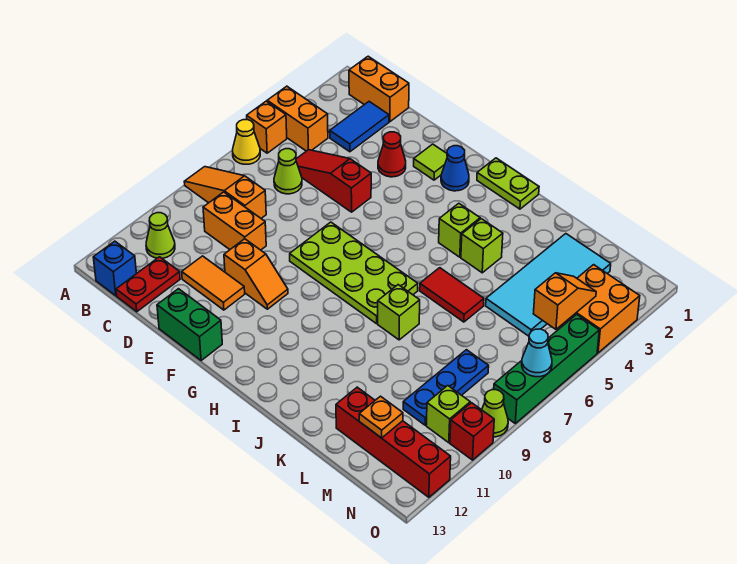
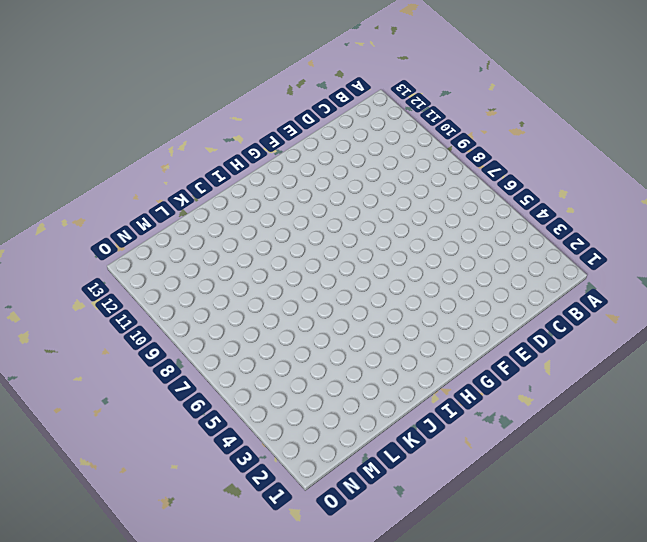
none -> orange brick A4:B4 level 1
none -> orange brick A5 level 1
none -> yellow cone A6 level 1
none -> orange slope A8:C8 level 1 top C

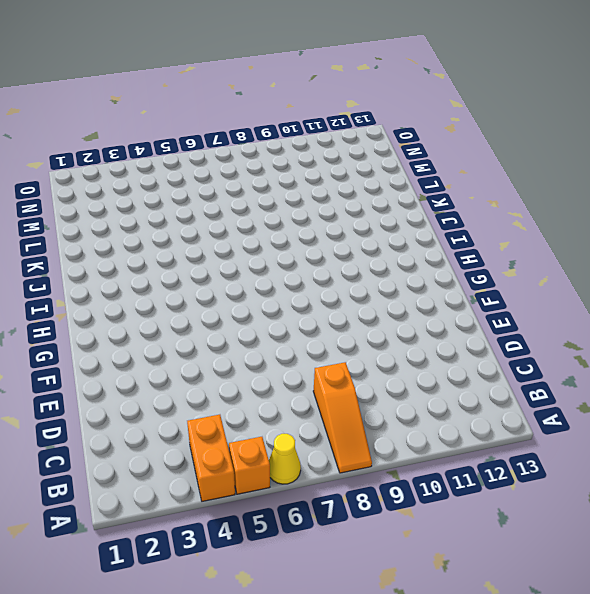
none -> orange brick B1:C1 level 1
none -> lime cone B11 level 1
none -> blue brick B13 level 1
none -> blue tile C2:C3 level 1

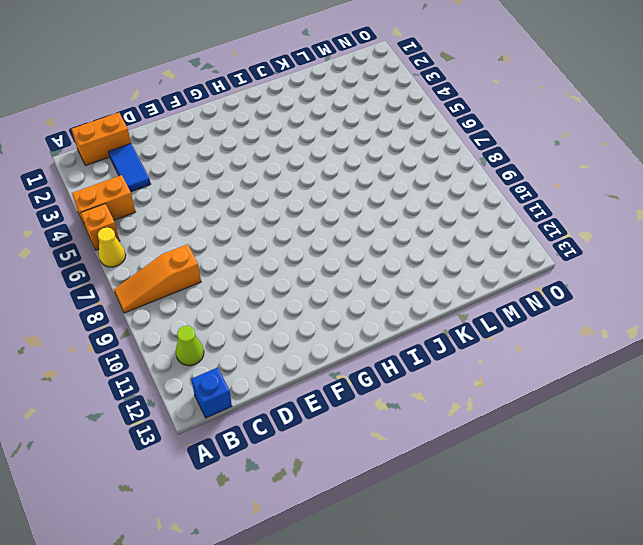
none -> red slope C5:E5 level 1 top E
none -> lime cone C6 level 1
none -> orange brick C9:D9 level 1
none -> red plate C12:C13 level 1

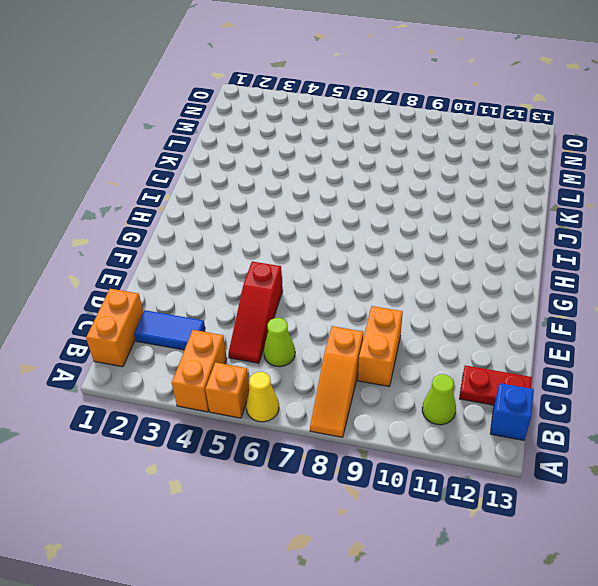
none -> orange tile D11:E11 level 1
none -> red cone E3 level 1
none -> orange slope E10:F10 level 1 top E
none -> green brick E13:F13 level 1

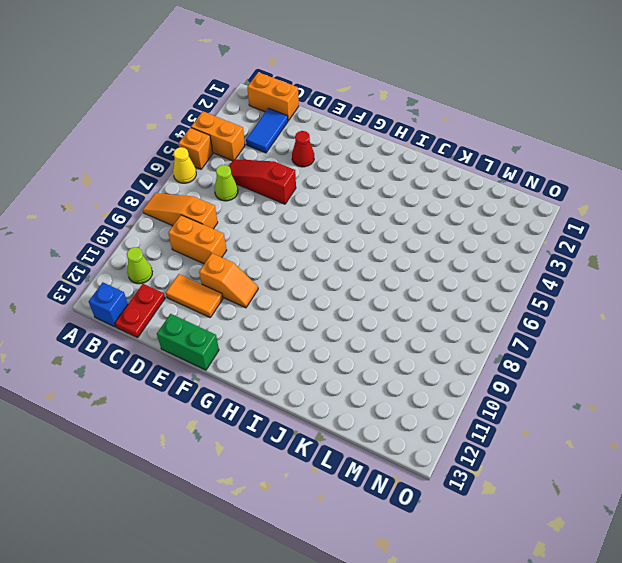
none -> lime tile F2 level 1
none -> lime plate F7:I8 level 1
none -> blue cone G2 level 1
none -> lime plate H1:I1 level 1

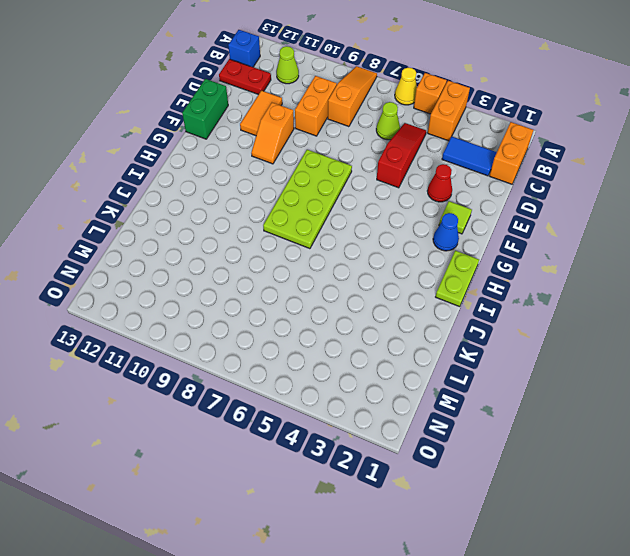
none -> lime brick I4 level 1
none -> lime brick J4 level 1
none -> red tile J6:K6 level 1
none -> lime brick J8 level 1

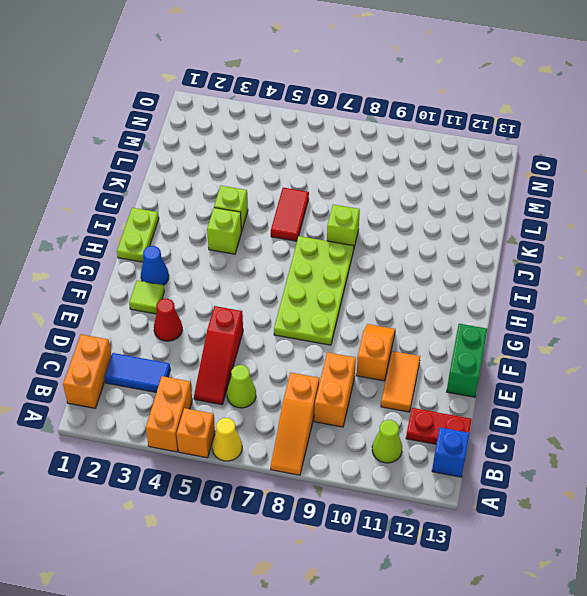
none -> cyan tile L2:M5 level 1
none -> red brick L12:O12 level 1
none -> blue plate M8:M10 level 1
none -> orange brick N3:O4 level 1

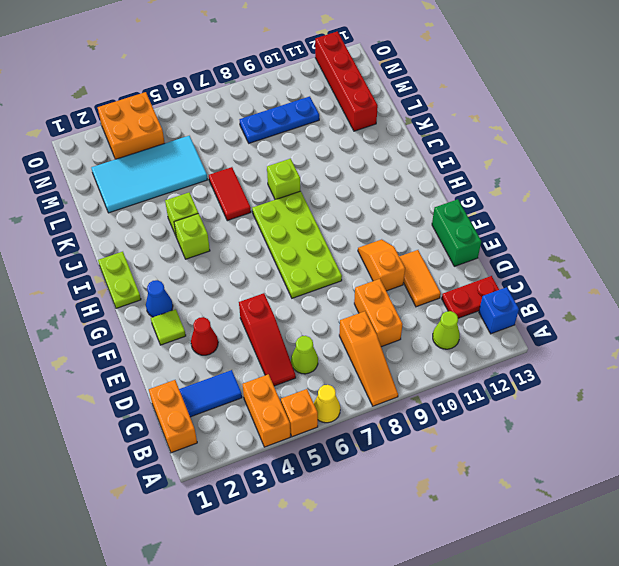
none -> lime brick N10 level 1
none -> green brick O5:O8 level 1
none -> lime cone O9 level 1
none -> red brick O10 level 1

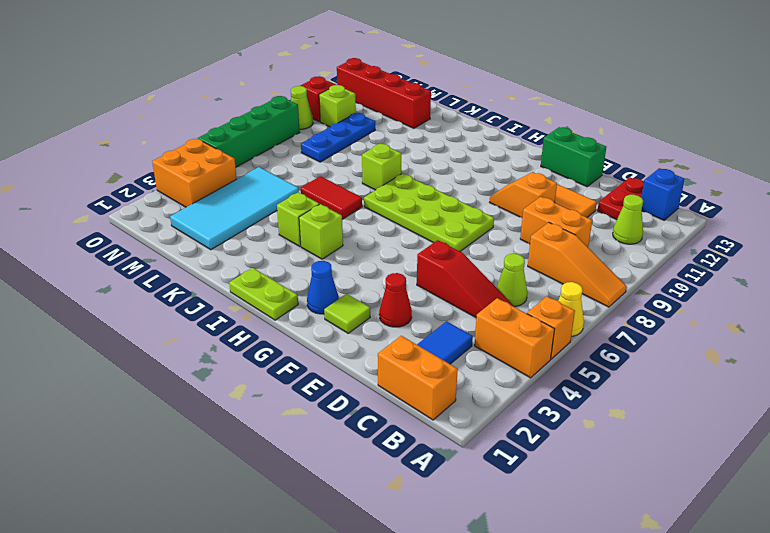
none -> orange plate M12 level 2
none -> orange slope N4:N5 level 2 top 5
none -> cyan cone O7 level 2

